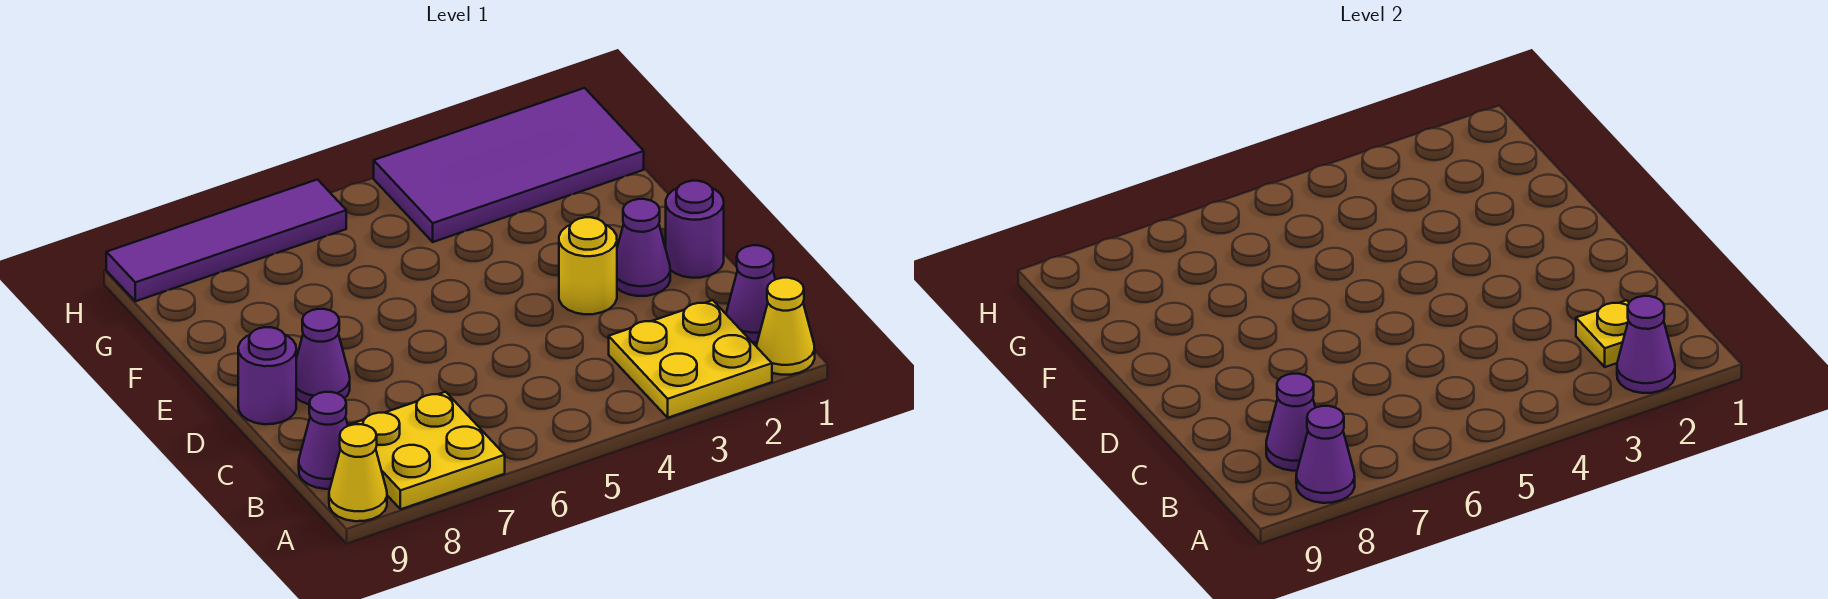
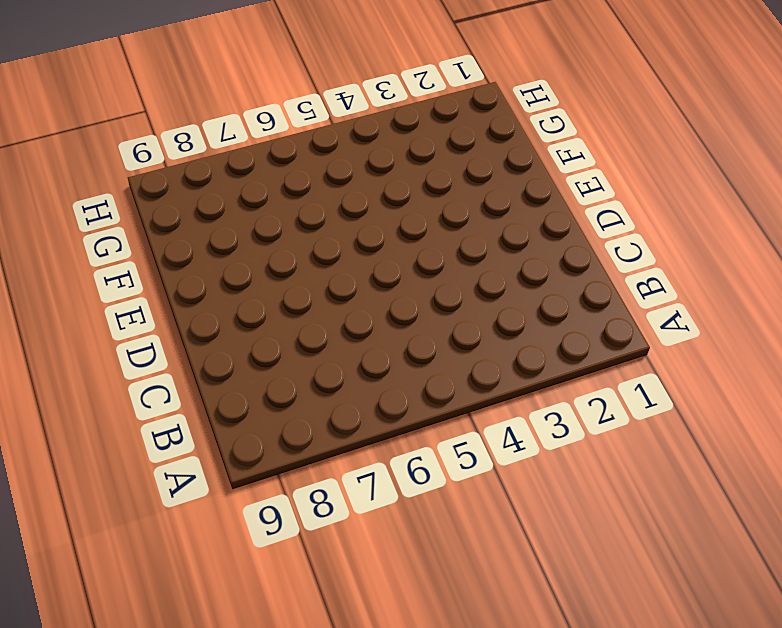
none -> yellow cone A1 level 1
none -> yellow plate A2:B3 level 1
none -> yellow plate A7:B8 level 1

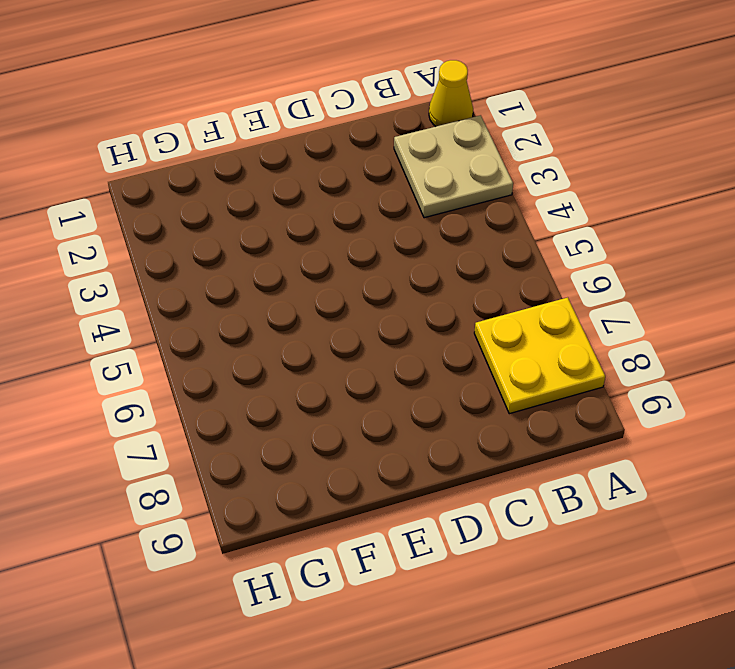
tan plate A2:B3 level 1 -> yellow plate A2:B3 level 1
none -> yellow cone A9 level 1
none -> purple cone B1 level 1
none -> purple cone B9 level 1

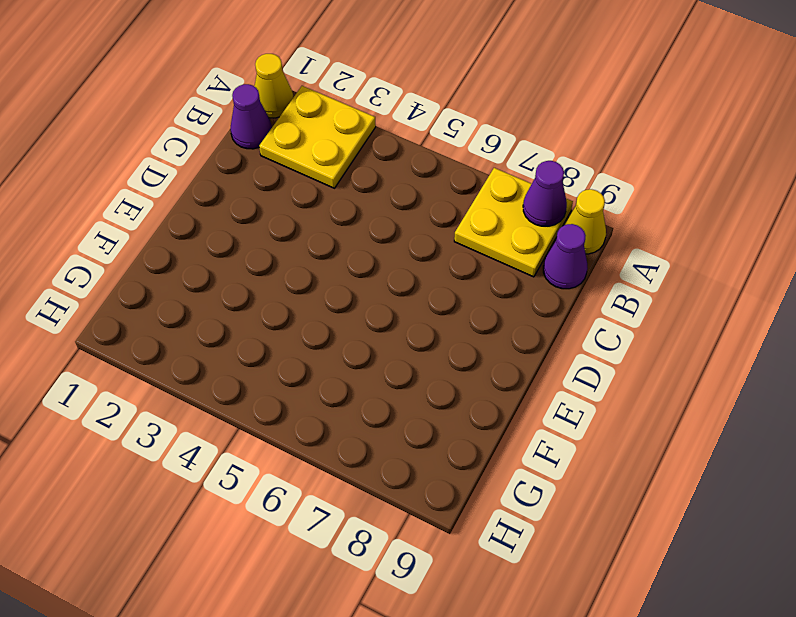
none -> purple round brick D1 level 1
none -> purple cone D2 level 1
none -> yellow round brick D3 level 1

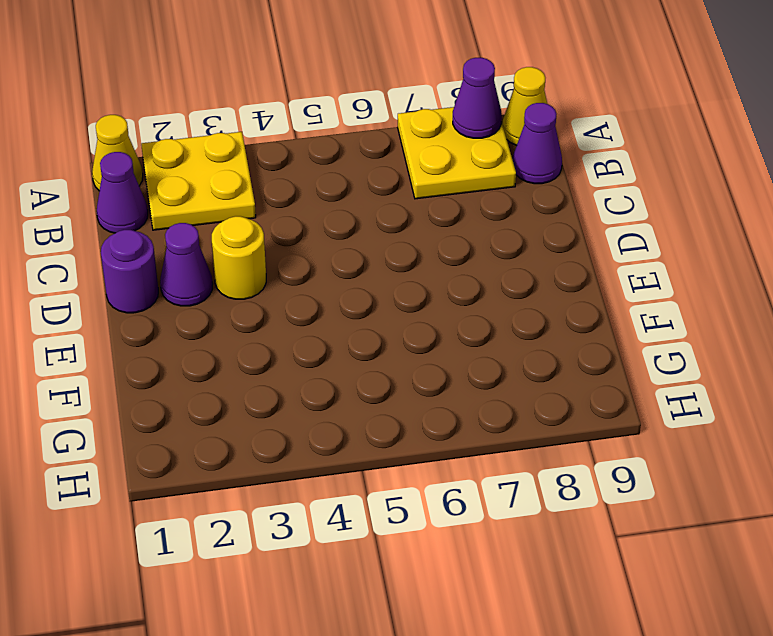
none -> purple cone D8 level 1
none -> purple round brick D9 level 1
none -> purple tile G1:H4 level 1

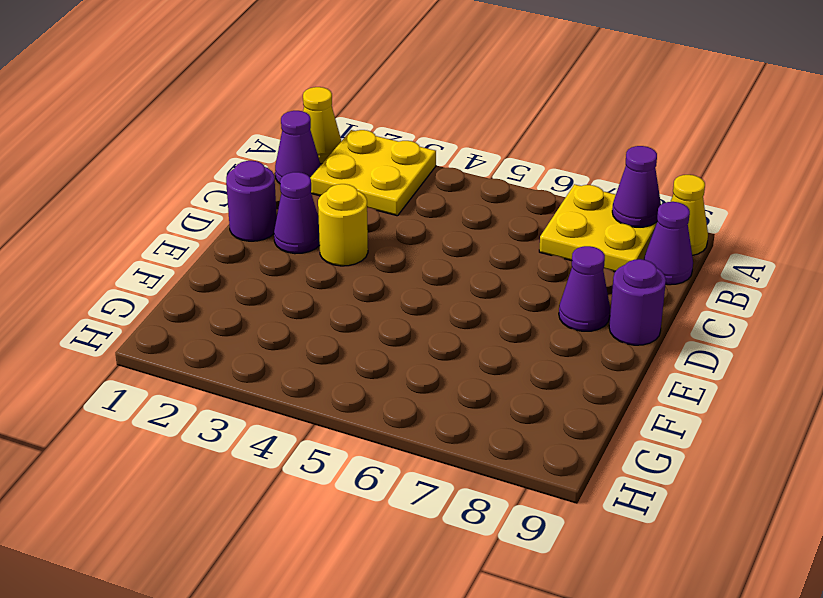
none -> purple tile G1:H4 level 1
none -> purple tile H6:H9 level 1
none -> purple cone A2 level 2

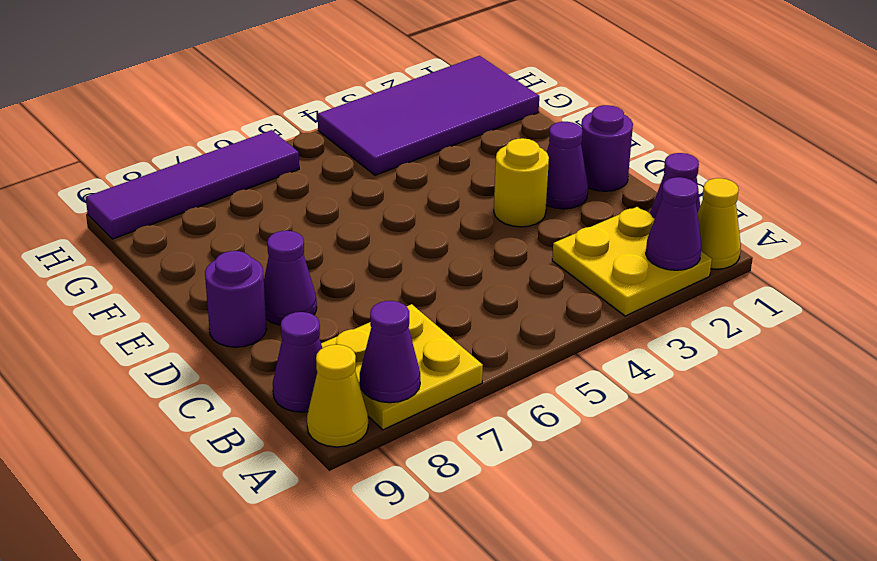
none -> yellow plate B2 level 2
none -> purple cone B8 level 2

